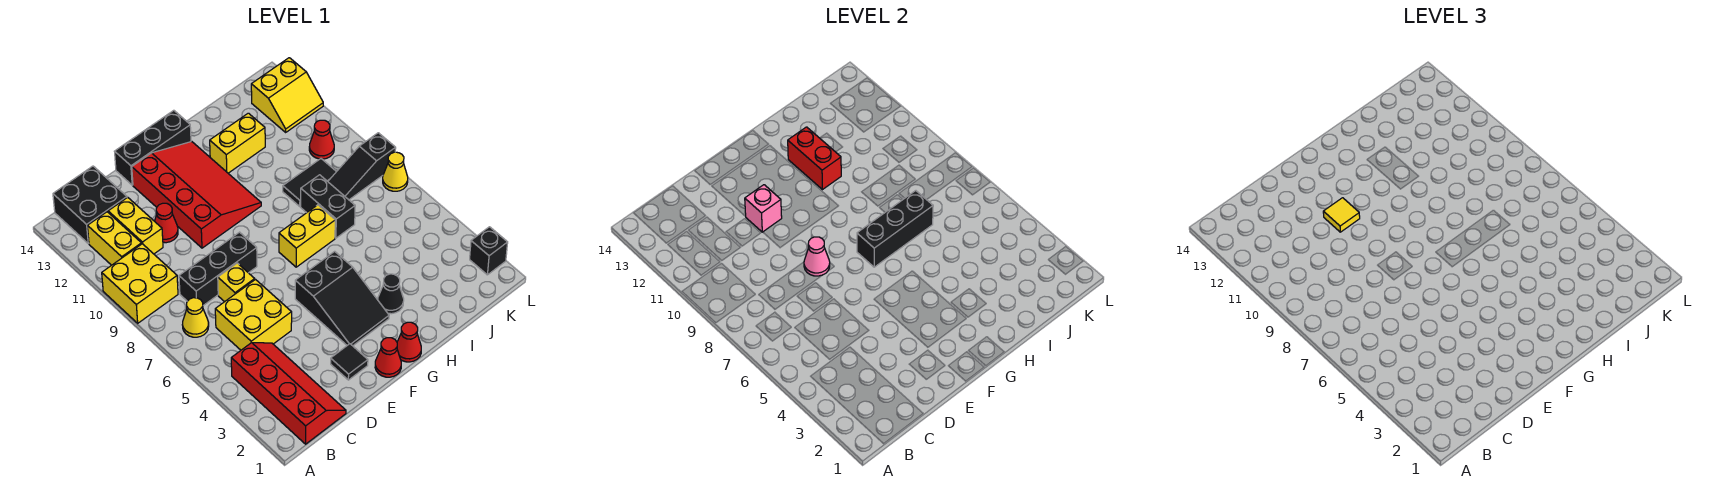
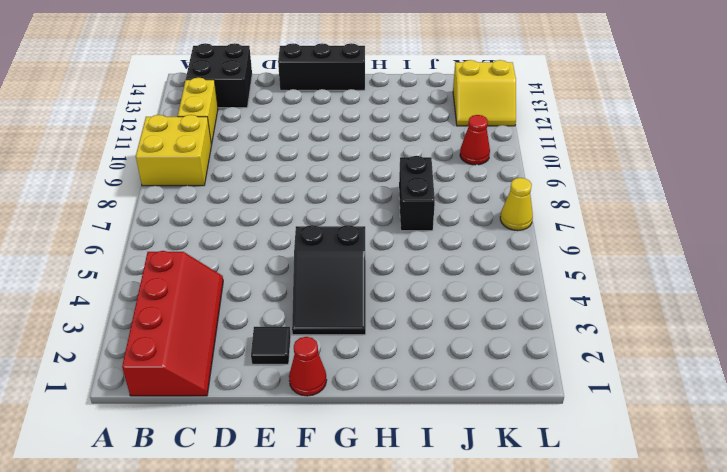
none -> yellow cone B7 level 1
none -> yellow brick C5:D6 level 1
none -> black brick C8:E8 level 1
none -> yellow brick C11:C12 level 1

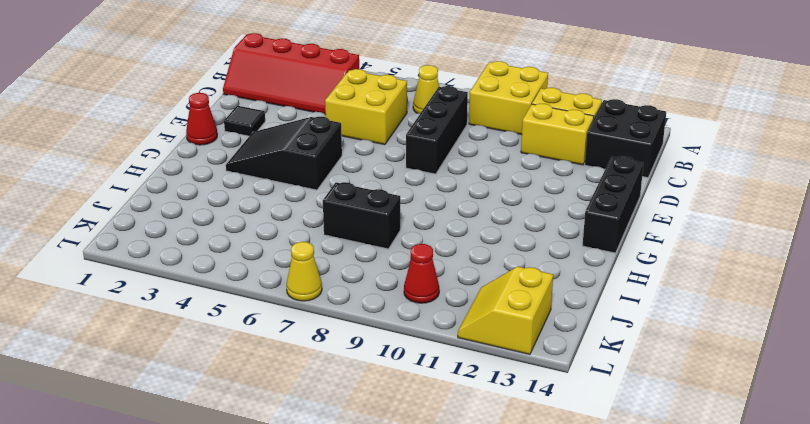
none -> yellow brick D7 level 1
none -> red cone D11 level 1
none -> red slope E10:G13 level 1 top E
none -> red cone G1 level 1

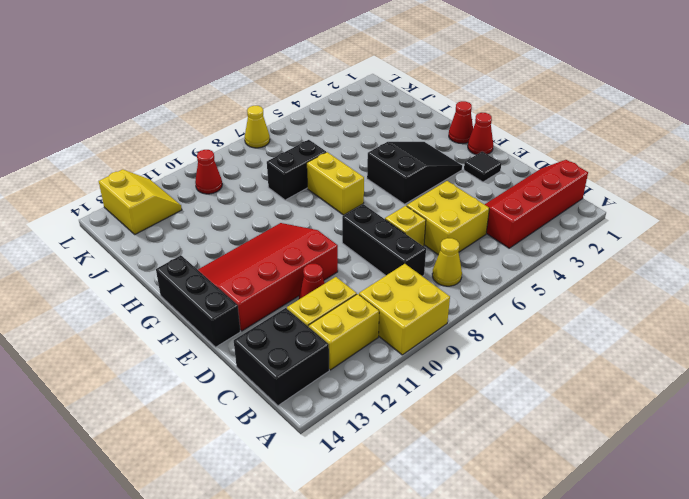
none -> black cone H3 level 1
none -> yellow brick H12:I12 level 1
none -> black tile I9:J9 level 1
none -> black slope J8:L8 level 1 top L

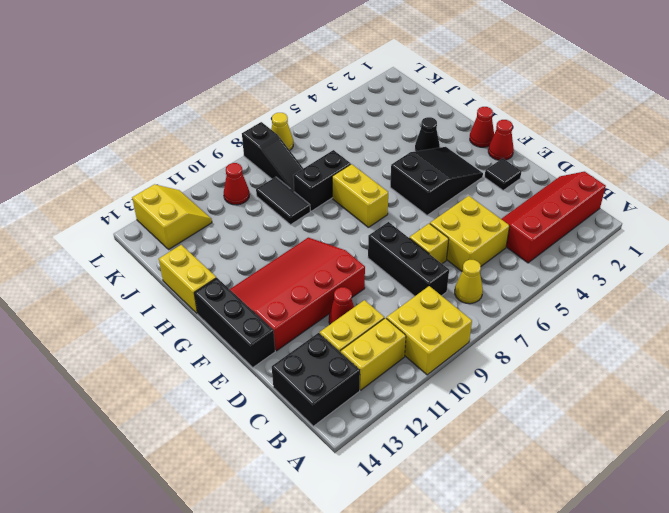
yellow brick H14:I14 level 1 -> yellow brick H12:I12 level 1
none -> black brick L2 level 1
none -> pink cone E8 level 2
none -> pink brick E11 level 2
none -> black brick G7:I7 level 2

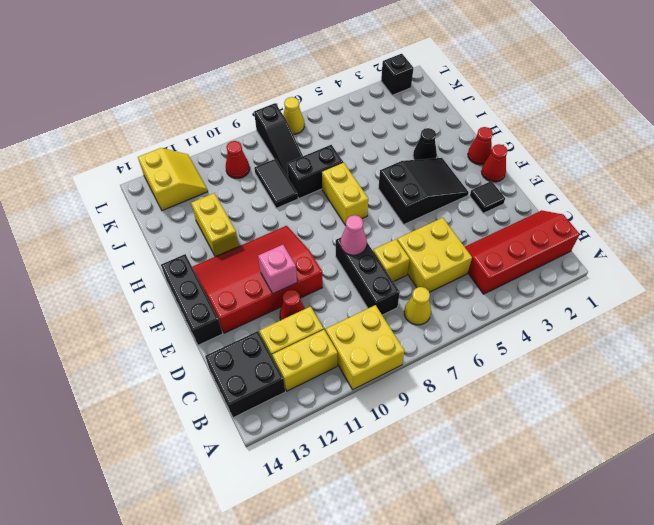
none -> black brick G7:I7 level 2
none -> red brick H11:H12 level 2
none -> yellow tile E11 level 3

